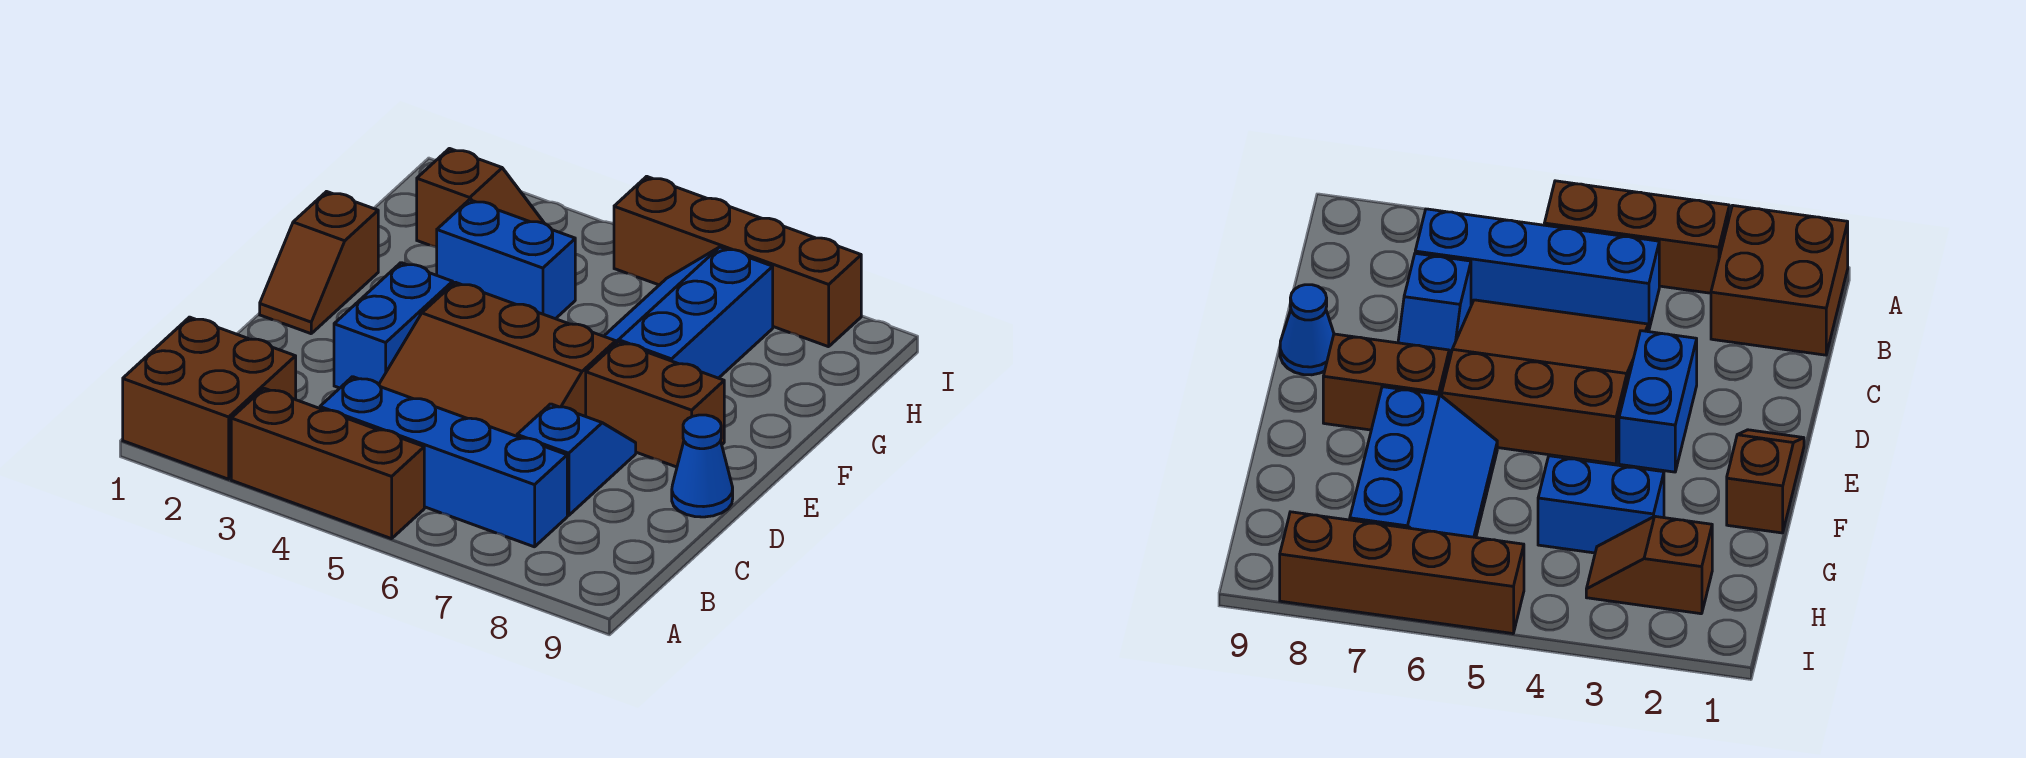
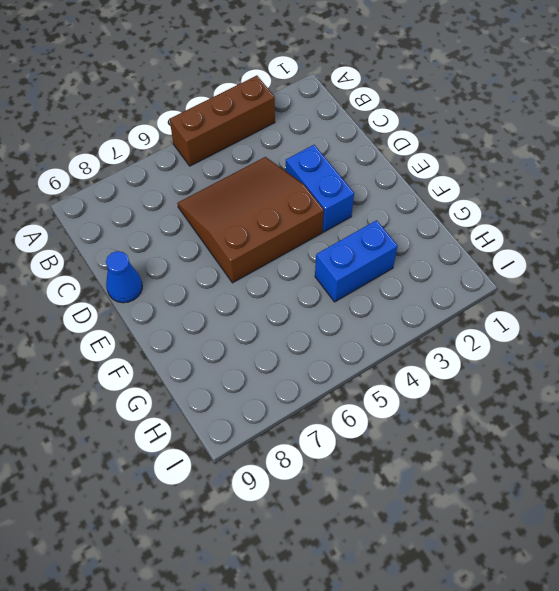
none -> brown brick A1:B2 level 1
none -> blue brick B4:B7 level 1
none -> blue slope C7:D7 level 1 top C

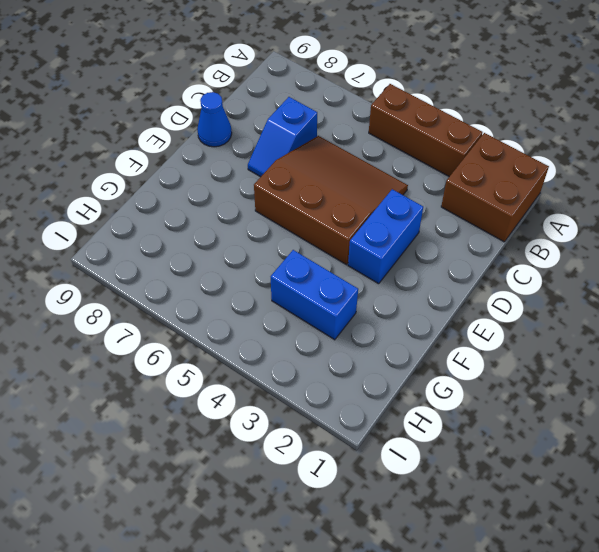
none -> blue brick B4:B7 level 1
none -> brown slope E1:F1 level 1 top F
none -> brown brick E7:E8 level 1

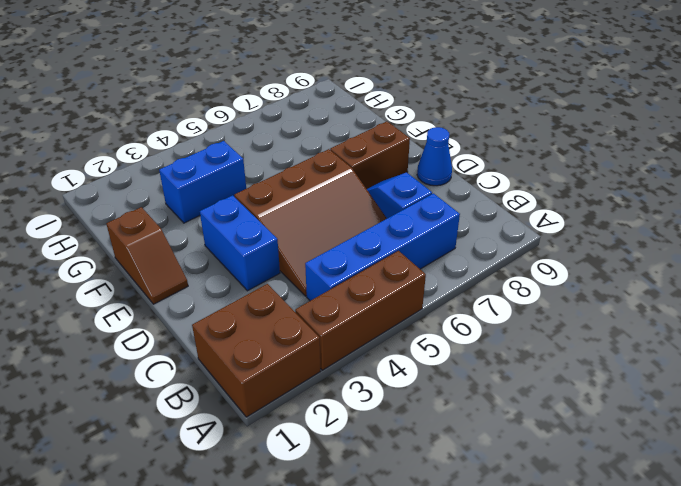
none -> blue slope F6:H7 level 1 top 7
none -> brown slope H2:H3 level 1 top 2
none -> brown brick I5:I8 level 1

